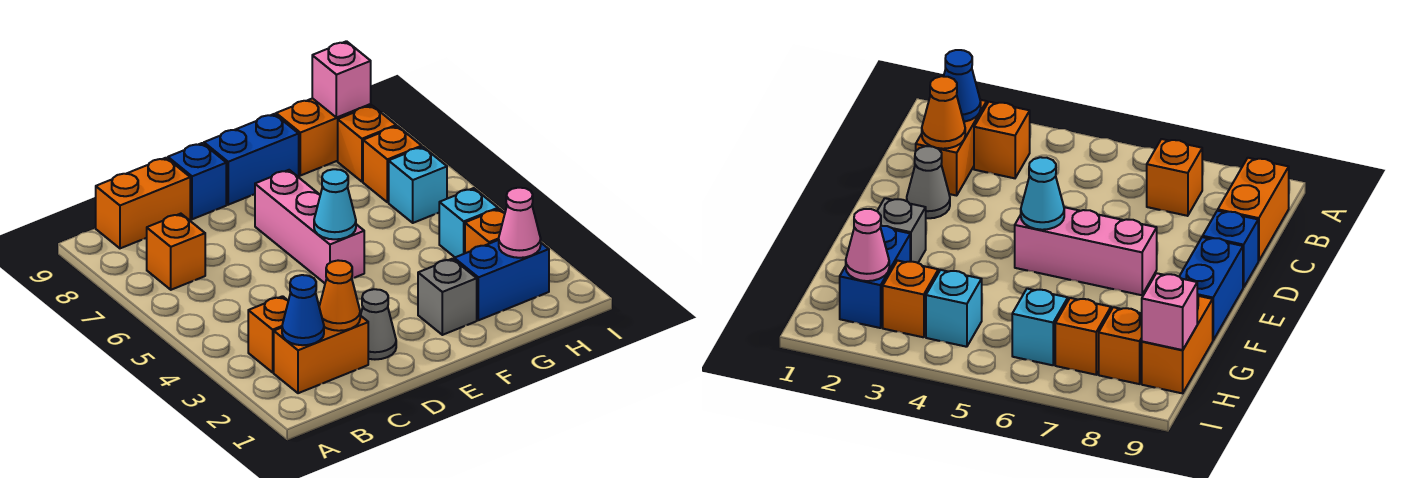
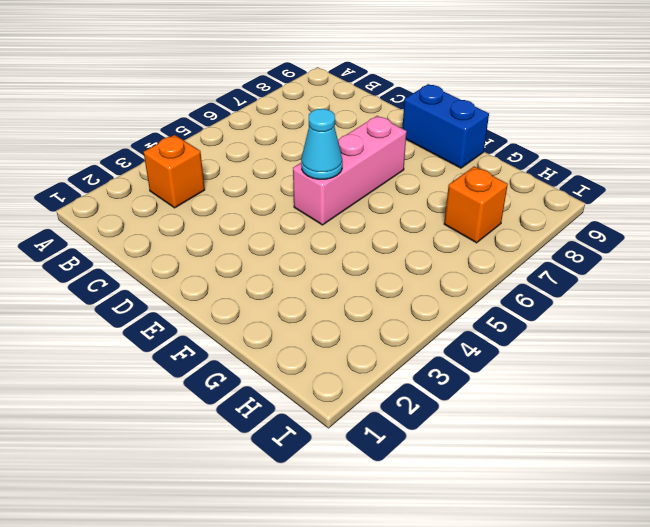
none -> orange brick B2:C2 level 1
none -> orange brick B7 level 1
none -> orange brick B9:C9 level 1

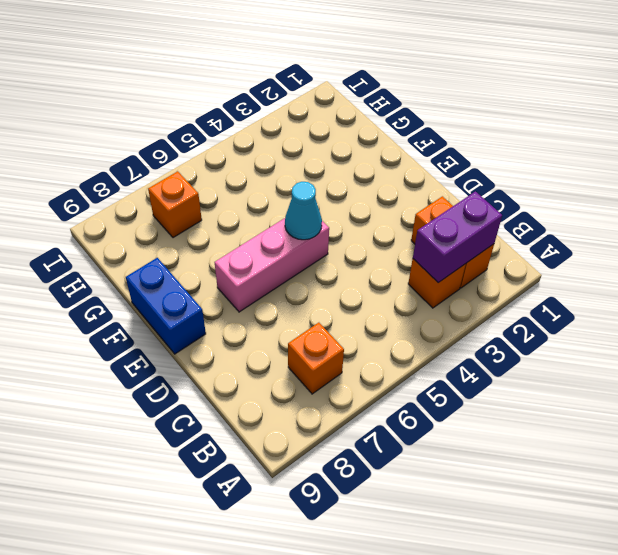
purple brick B2:B3 level 2 -> blue cone B2 level 2
none -> orange brick B9:C9 level 1
none -> grey cone D2 level 1
none -> blue brick D9 level 1

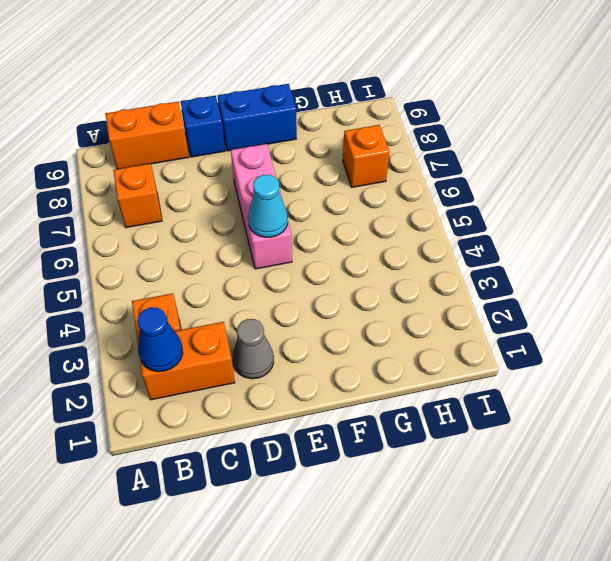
none -> grey brick F2 level 1
none -> blue brick G2:H2 level 1
none -> orange brick G9:H9 level 1

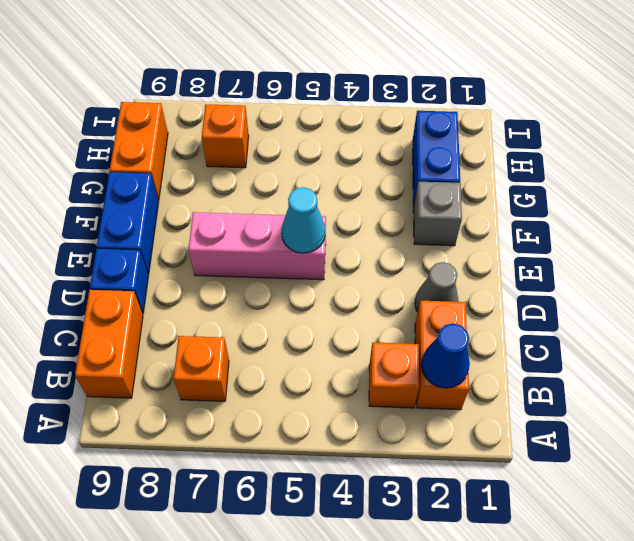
none -> orange brick H3 level 1
none -> cyan brick H4 level 1
none -> cyan brick H6 level 1

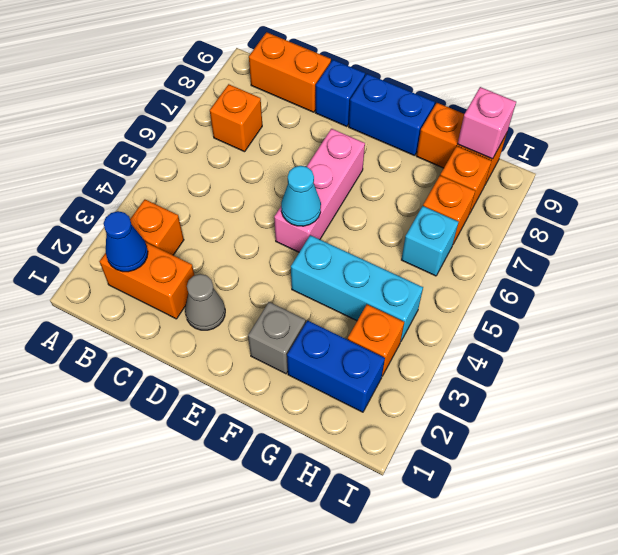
cyan brick F4:H4 level 1 -> cyan brick H4 level 1
none -> orange cone C2 level 2
none -> pink cone H2 level 2

